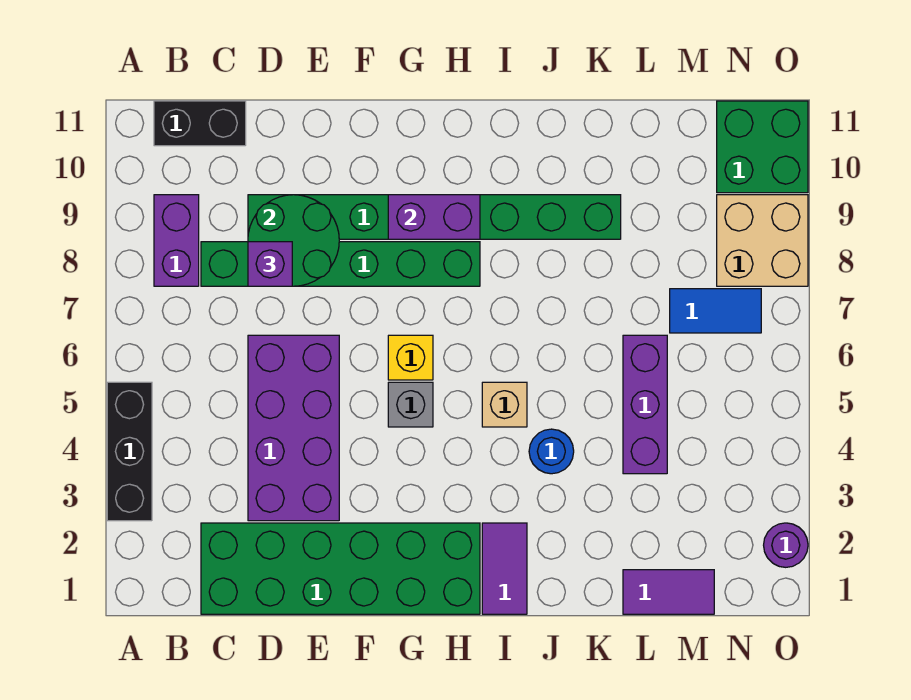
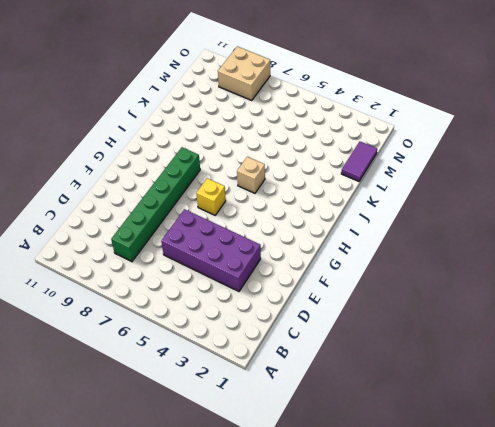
none -> black brick A3:A5 level 1
none -> purple brick B8:B9 level 1
none -> black brick B11:C11 level 1

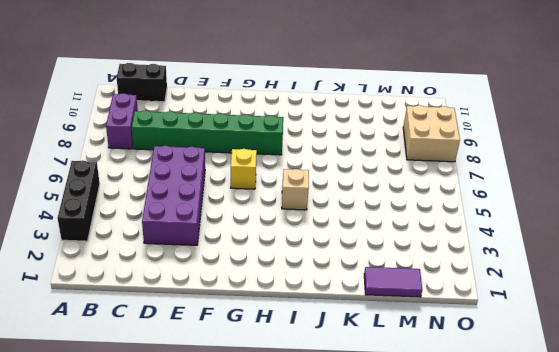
none -> green brick C1:H2 level 1
none -> green brick D9:K9 level 1
none -> grey brick G5 level 1

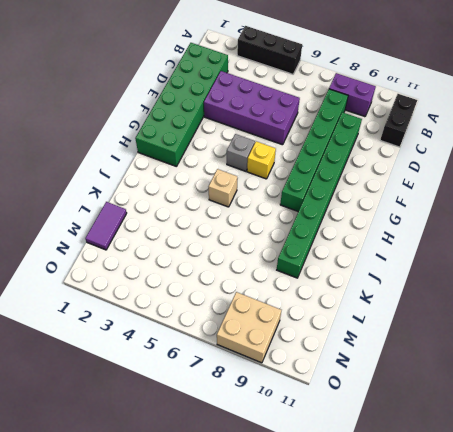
none -> purple tile I1:I2 level 1
none -> blue round brick J4 level 1
none -> purple brick L4:L6 level 1

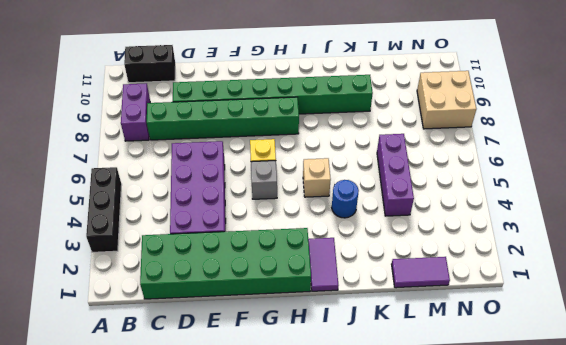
none -> blue tile M7:N7 level 1
none -> green brick N10:O11 level 1
none -> purple round brick O2 level 1

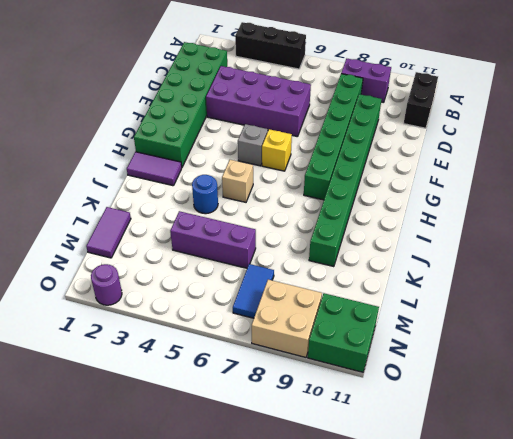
none -> green round brick D8:E9 level 2
none -> purple brick G9:H9 level 2
none -> purple brick D8 level 3

